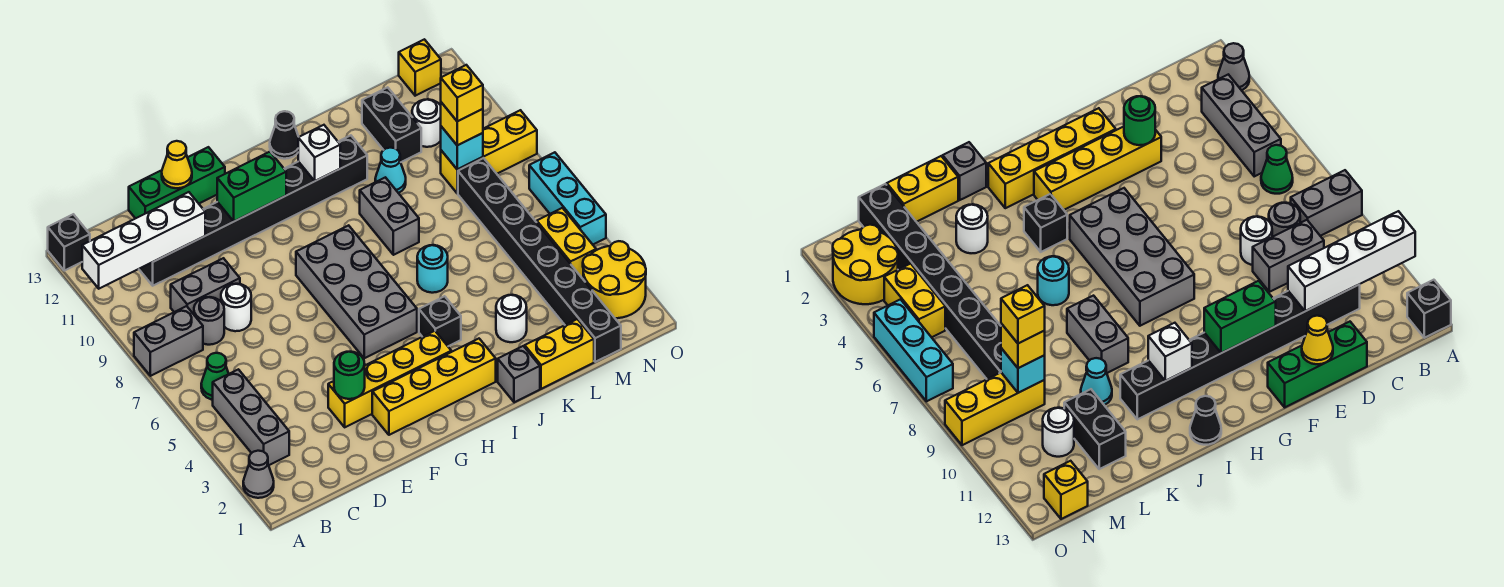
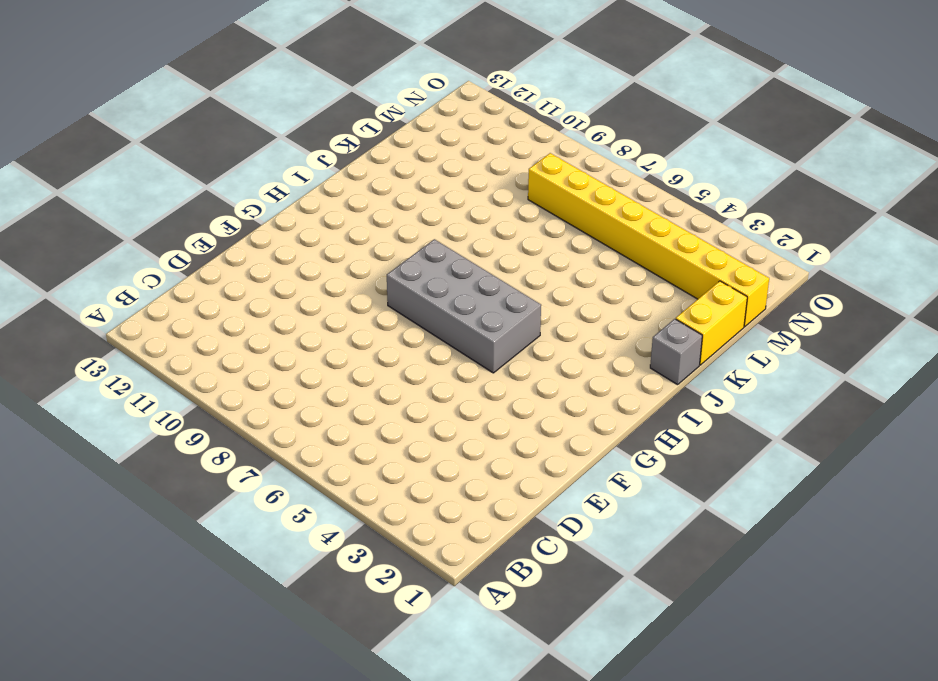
yellow brick M1:M8 level 1 -> black brick M1:M8 level 1
none -> grey cone A2 level 1
none -> grey brick A8:B8 level 1
none -> black brick A13 level 1
none -> grey brick B3:B5 level 1

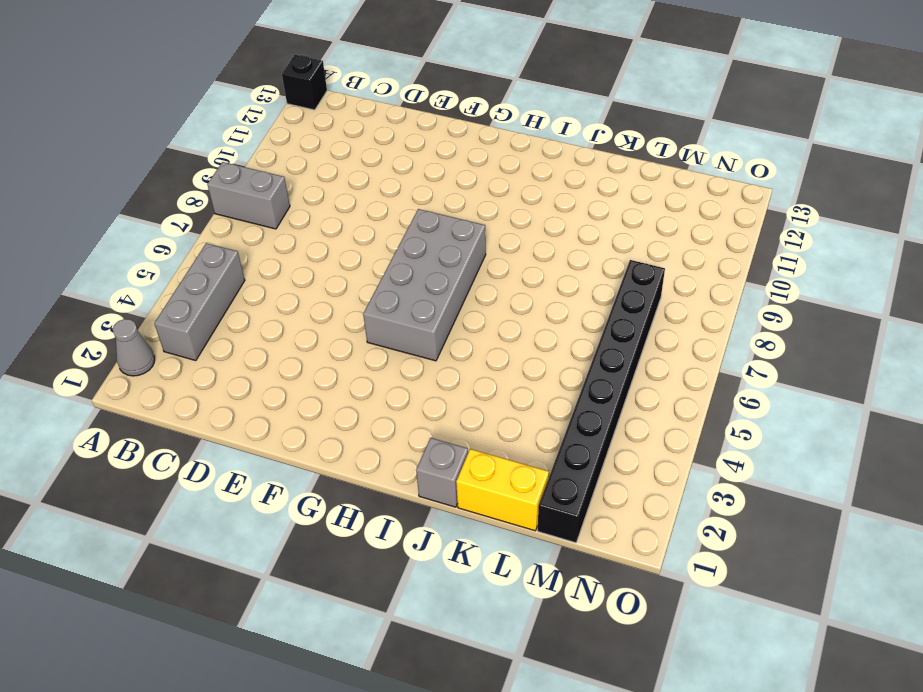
none -> green cone B6 level 1
none -> grey round brick C8 level 1
none -> grey brick C9:D9 level 1
none -> black brick C11:J11 level 1

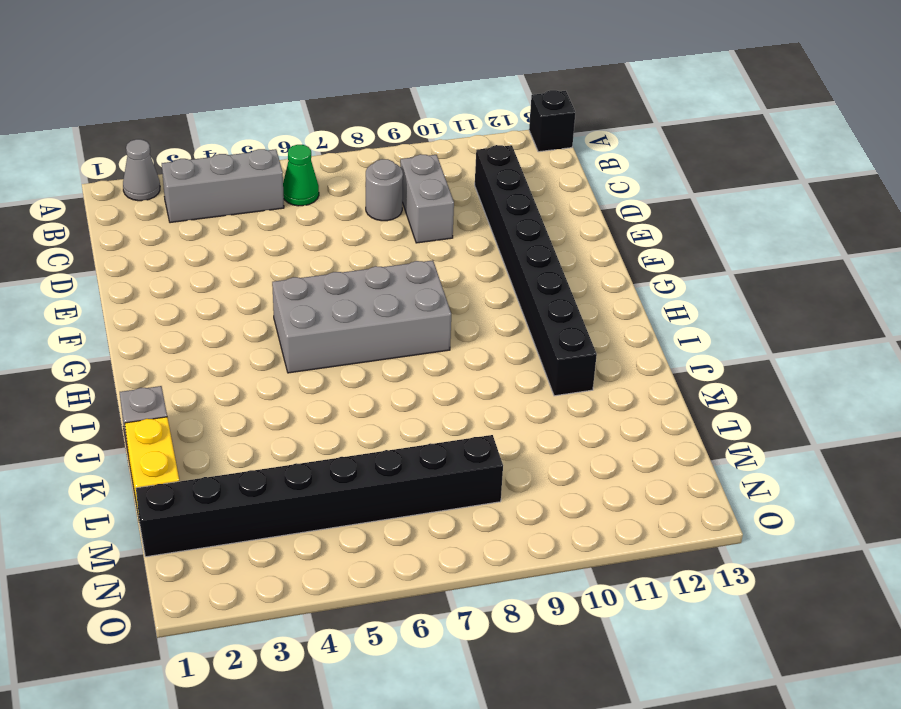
none -> grey brick A8:B8 level 1
none -> white round brick D8 level 1
none -> green brick D13:F13 level 1
none -> yellow brick E3:H3 level 1

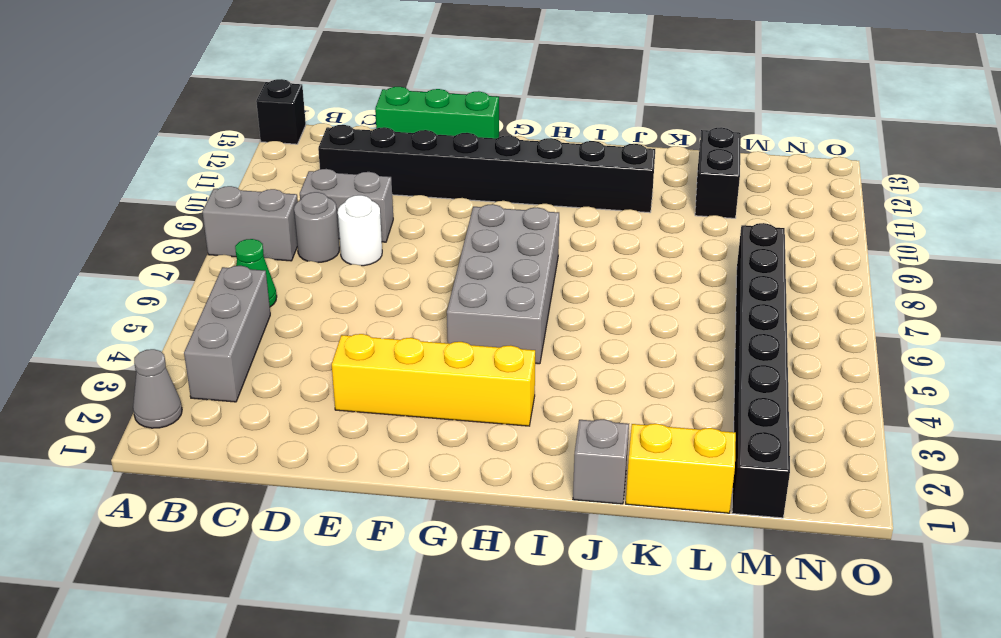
none -> yellow brick F2:I2 level 1
none -> black brick I4 level 1
none -> black cone I13 level 1
none -> cyan round brick J6 level 1

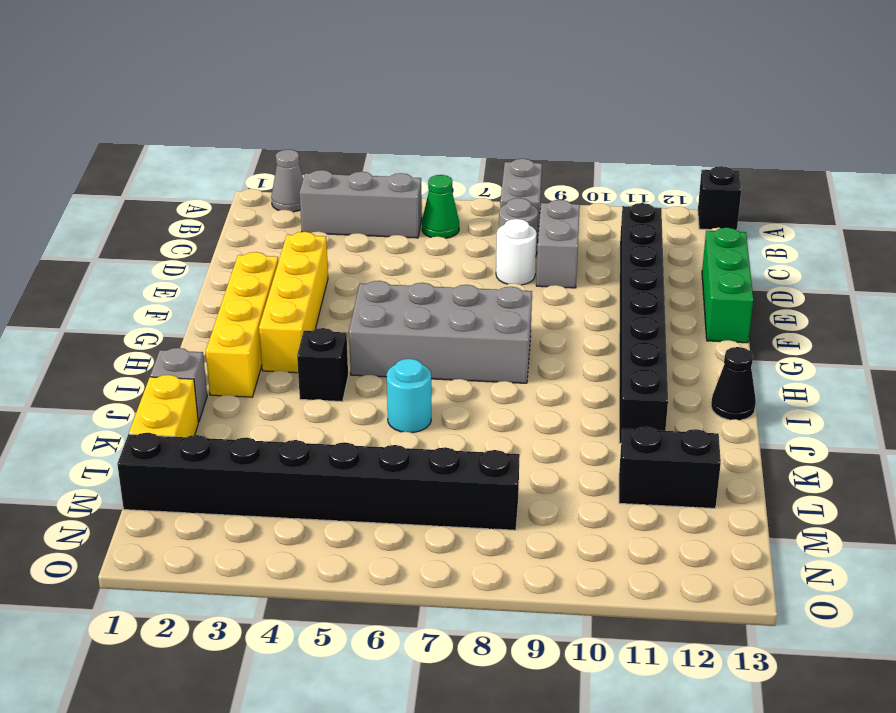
none -> grey brick J8:J9 level 1
none -> white round brick K3 level 1
none -> cyan cone K10 level 1
none -> yellow brick M9:O9 level 1

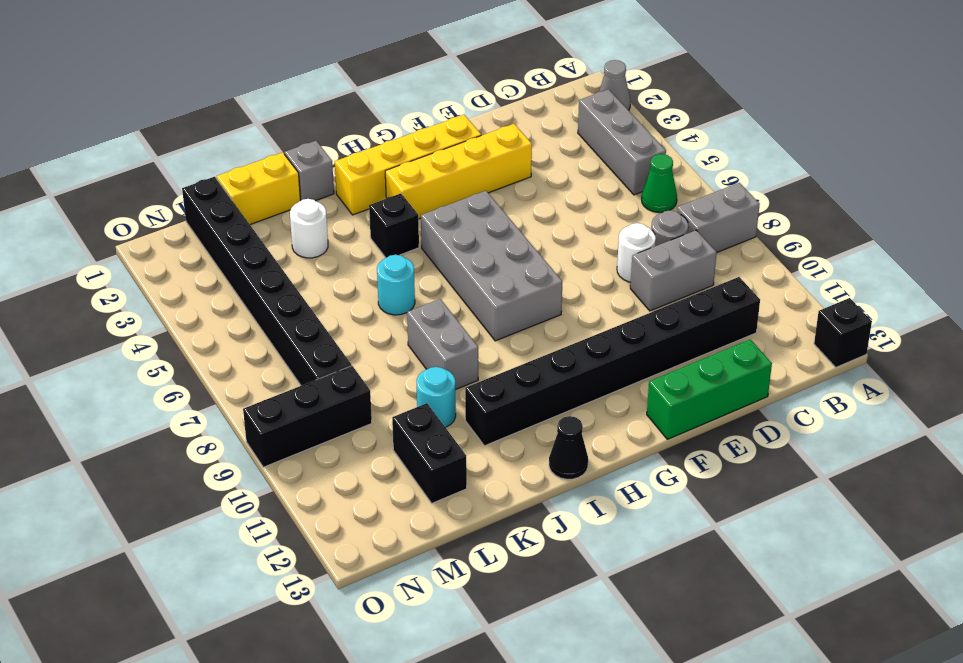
cyan round brick K10 level 1 -> cyan cone K10 level 1
black brick M9:O9 level 1 -> yellow brick M9:O9 level 1
none -> white round brick M11 level 1
none -> yellow round brick N2:O3 level 1
none -> yellow brick N4:N5 level 1
none -> yellow brick N13 level 1

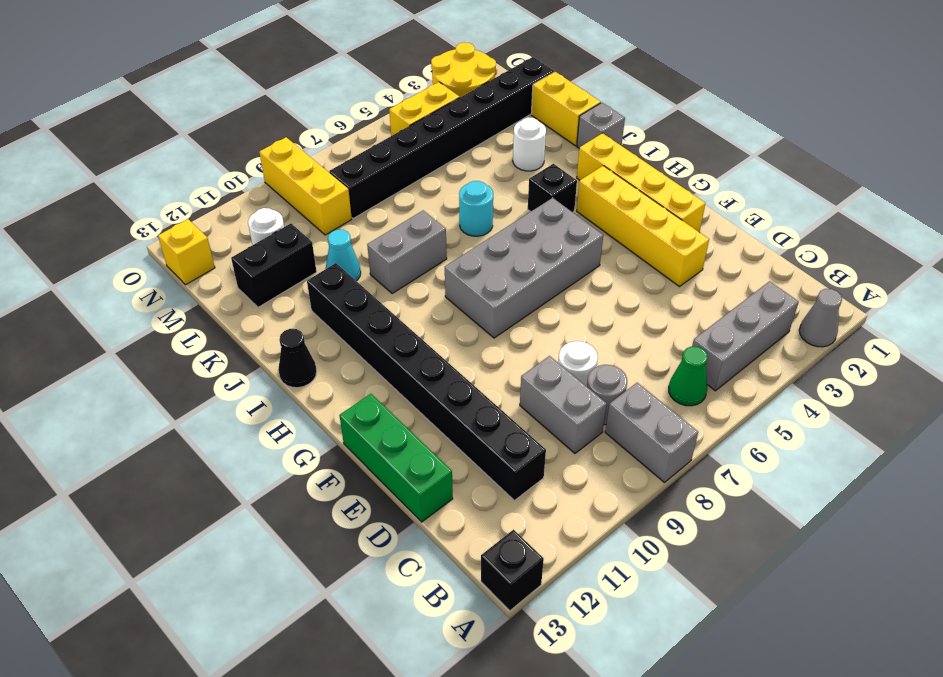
none -> cyan brick O5:O7 level 1
none -> white brick A11:D11 level 2
none -> green round brick E3 level 2
none -> yellow cone E13 level 2

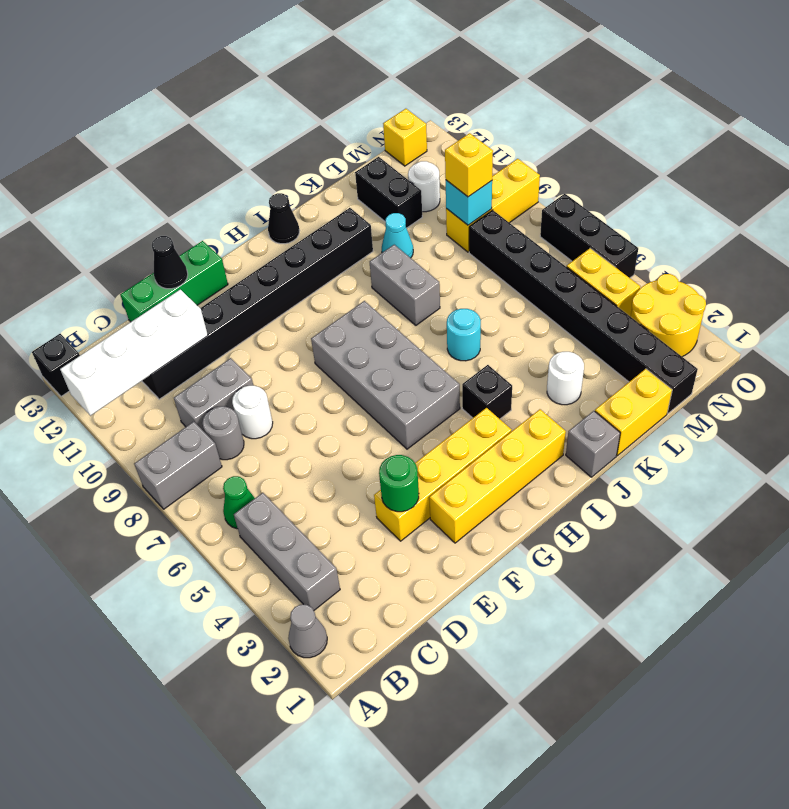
black cone E13 level 2 -> yellow cone E13 level 2
black brick O5:O7 level 1 -> cyan brick O5:O7 level 1
none -> green brick F11:G11 level 2
none -> white brick I11 level 2
none -> yellow brick M9 level 4

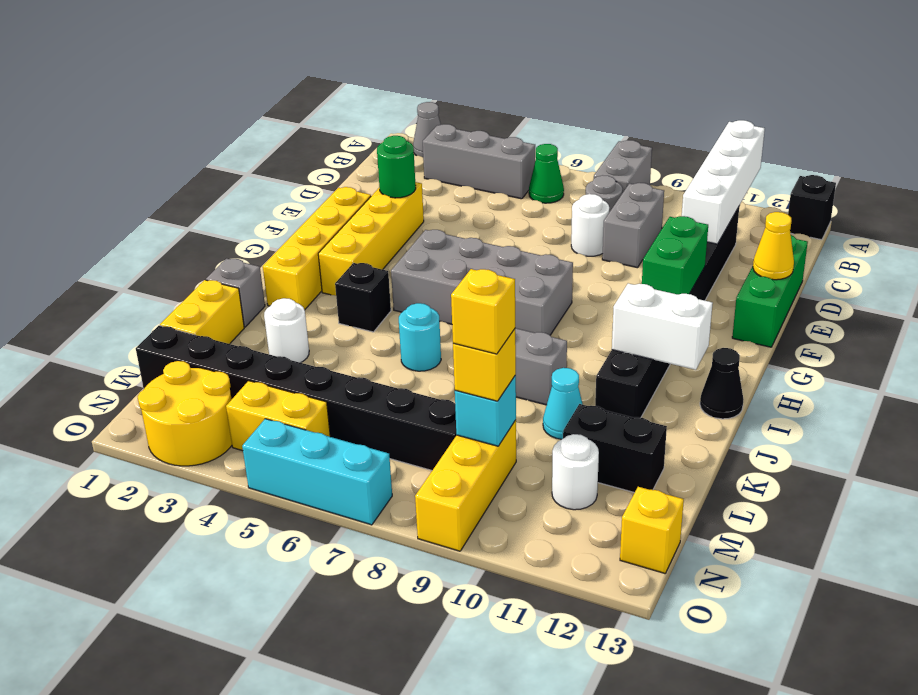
white brick I11:I12 level 2 -> white brick I11 level 2

